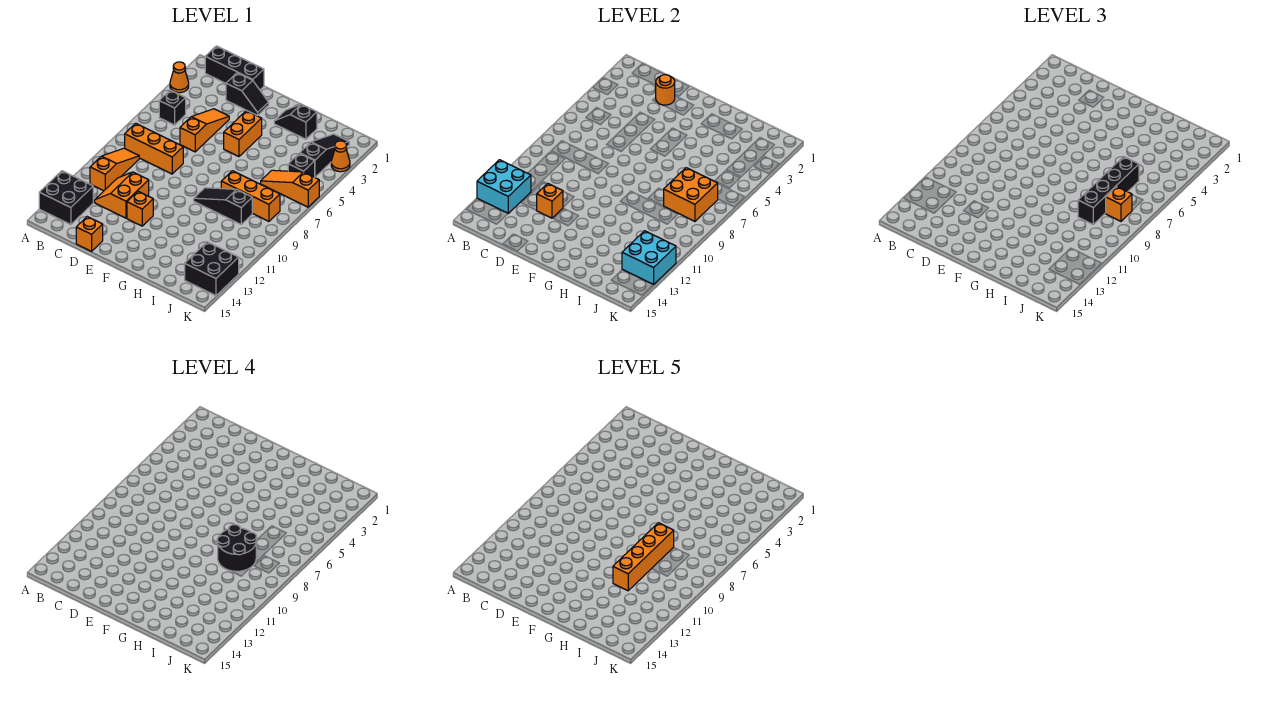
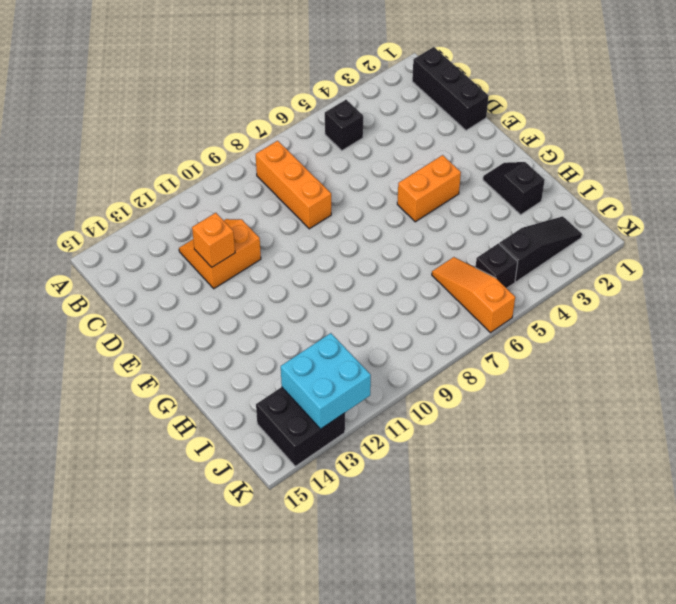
none -> orange cone A3 level 1
none -> black brick A13:B14 level 1
none -> orange slope B9:B11 level 1 top 11

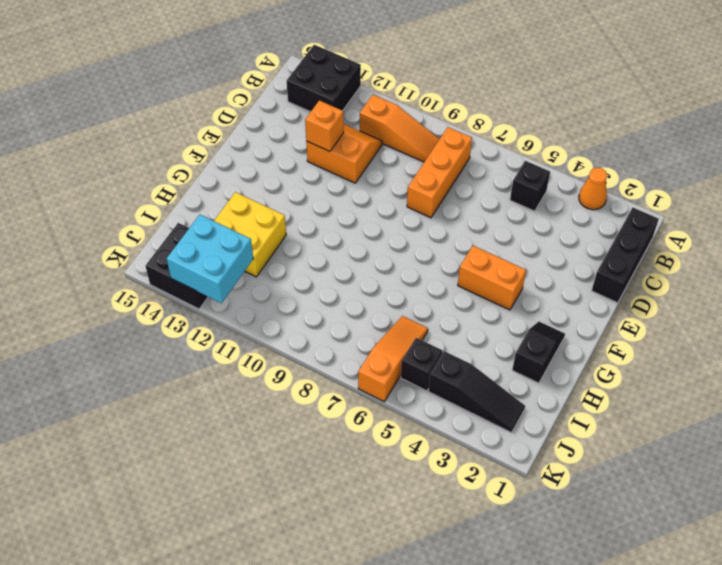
yellow brick H12:I13 level 1 -> none
none -> black slope D2:E2 level 1 top D
none -> orange slope D4:D6 level 1 top 6
none -> orange brick D15 level 1

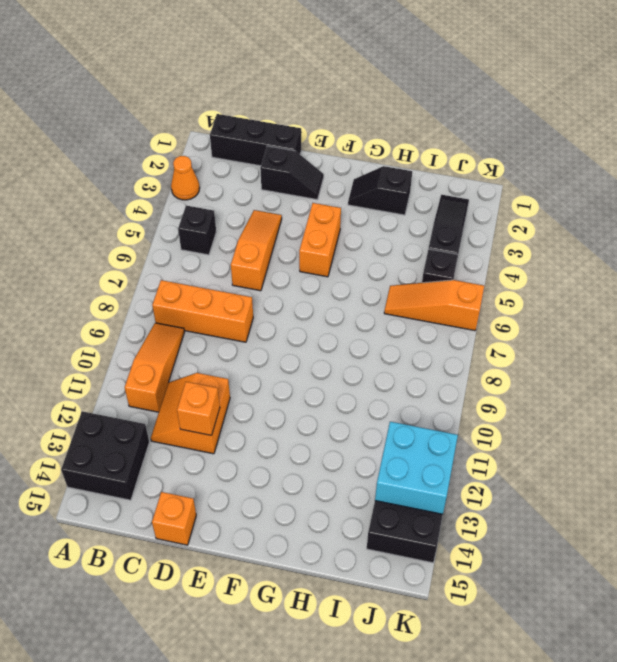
none -> orange brick E12 level 1
none -> black slope G9:I9 level 1 top I
none -> orange brick H8:J8 level 1

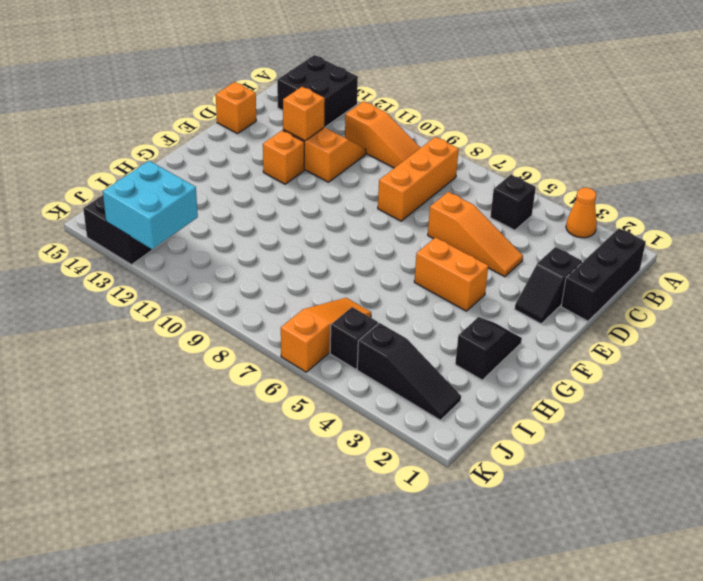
none -> black slope G9:I9 level 1 top I
none -> orange brick H8:J8 level 1
none -> orange cone K3 level 1

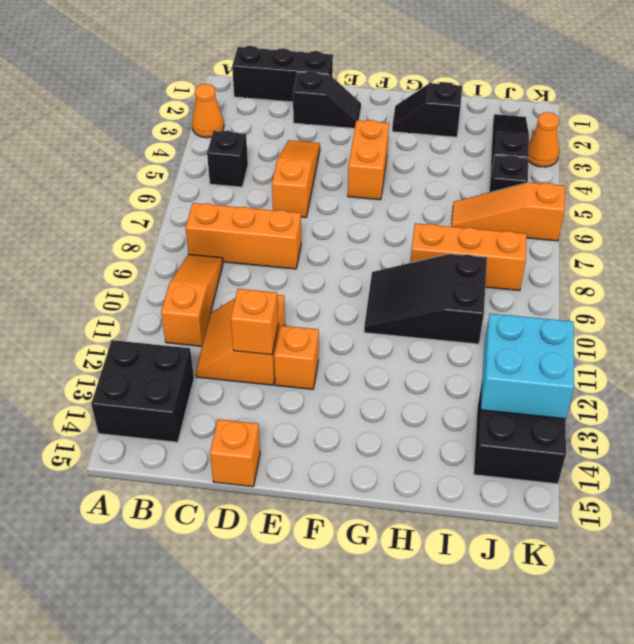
black slope G9:I10 level 1 top I -> black slope G9:I9 level 1 top I
none -> cyan brick A12:B13 level 2
none -> orange round brick D2 level 2
none -> orange brick I7:J8 level 2

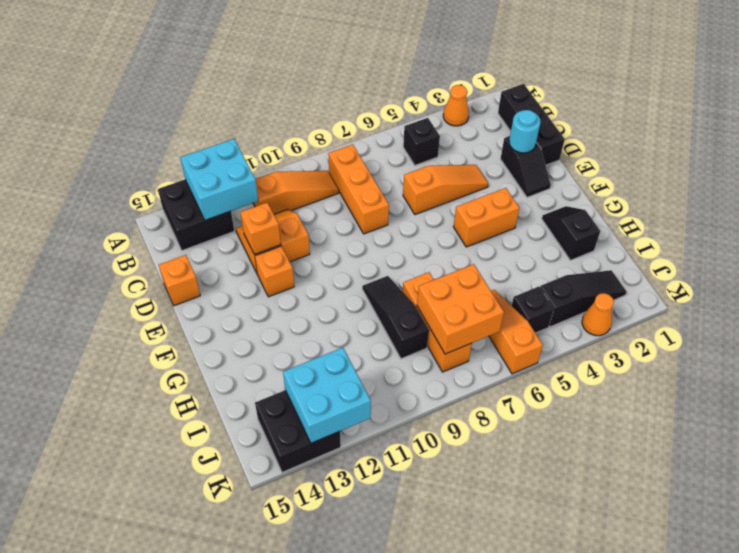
cyan round brick D2 level 2 -> orange round brick D2 level 2
none -> black brick I6:I9 level 3
none -> orange brick J8 level 3
none -> black round brick H8:I9 level 4

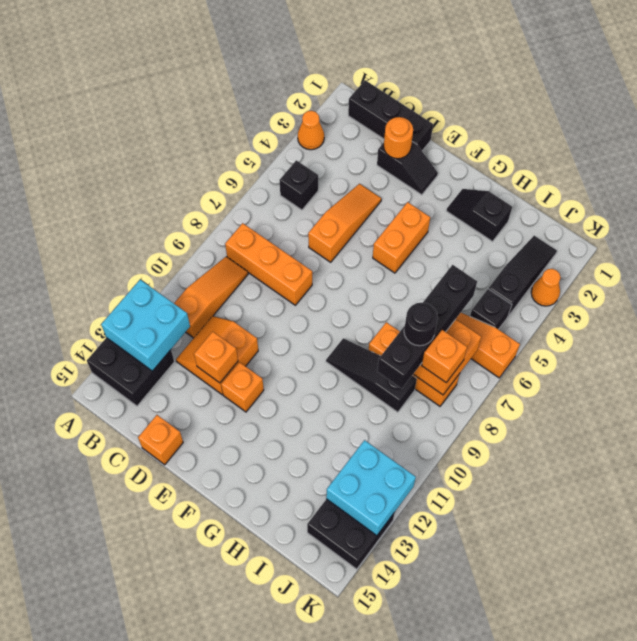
black round brick I8 level 4 -> black round brick H8:I9 level 4
none -> orange brick H8:H11 level 5

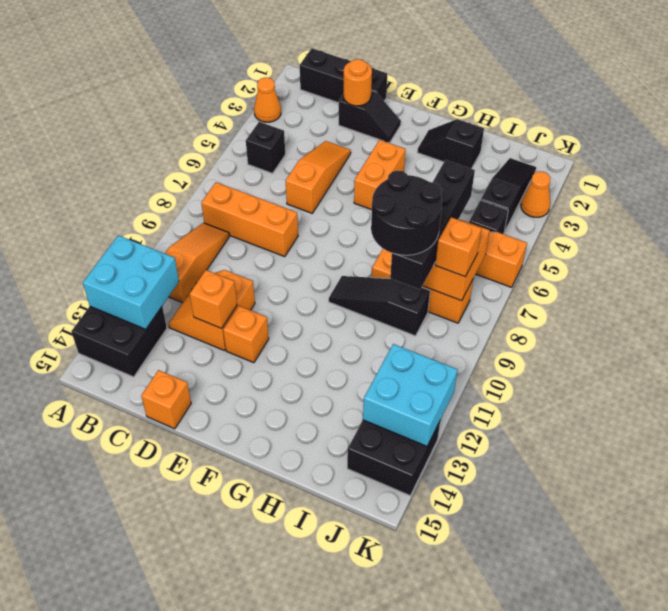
none -> orange brick H8:H11 level 5

